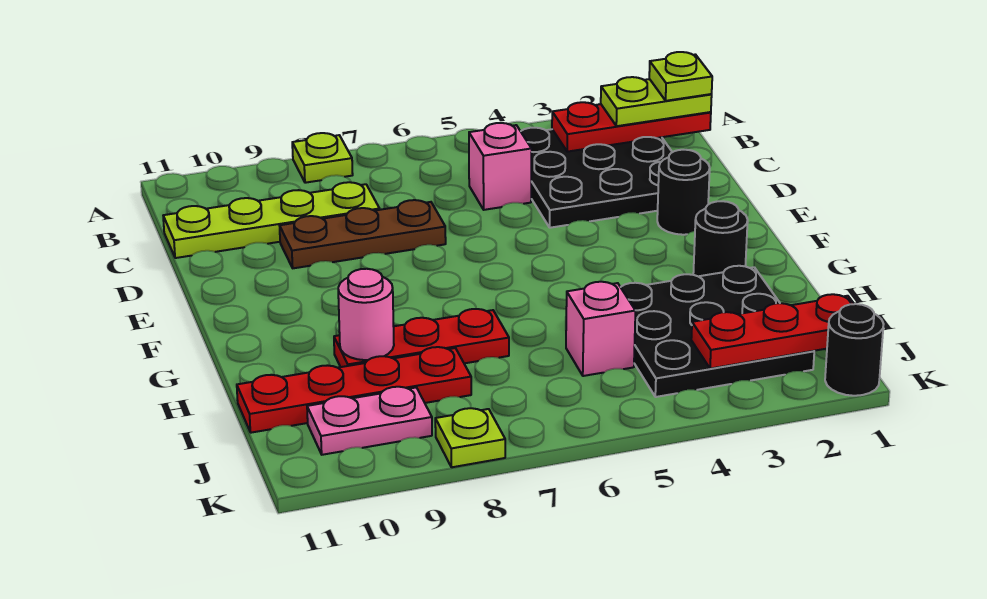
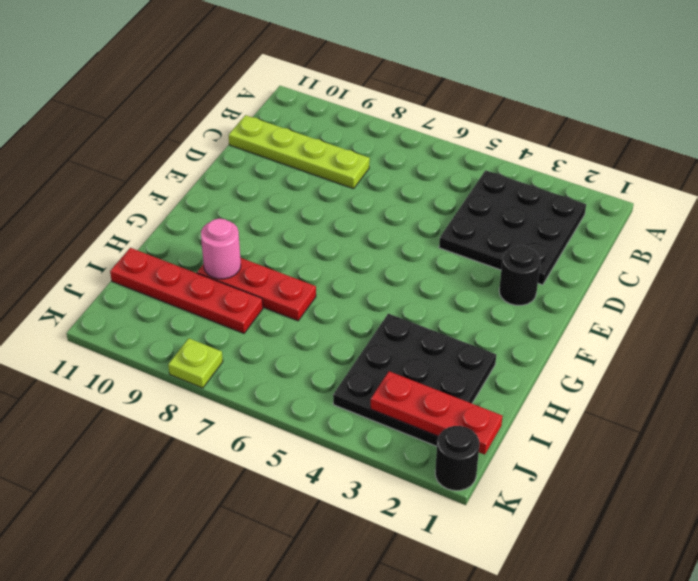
none -> lime plate A8 level 1
none -> pink brick C5 level 1
none -> brown plate D7:D9 level 1

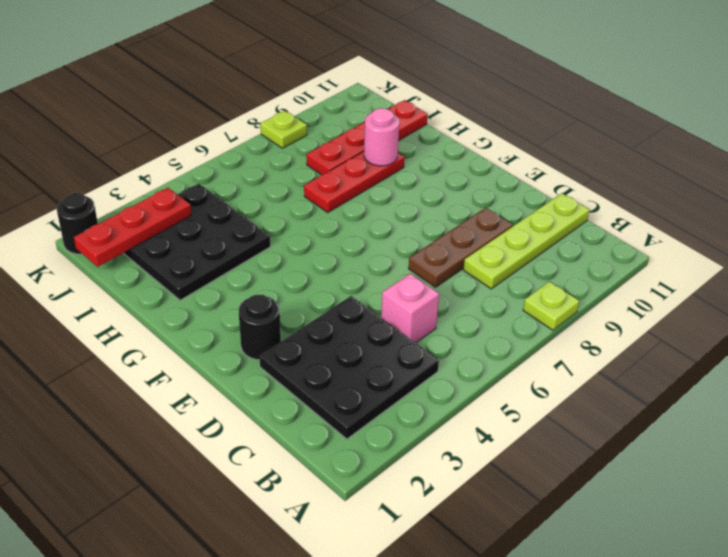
none -> black round brick G2 level 1
none -> pink brick I5 level 1
none -> pink plate J9:J10 level 1

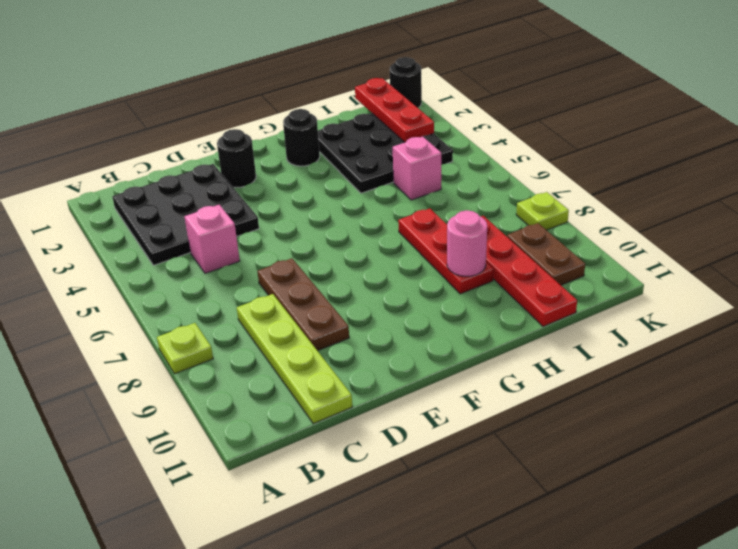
brown plate J9:J10 level 1 -> pink plate J9:J10 level 1
none -> red plate B1:B3 level 2
none -> lime plate B1:B2 level 3
none -> lime plate B1 level 4

